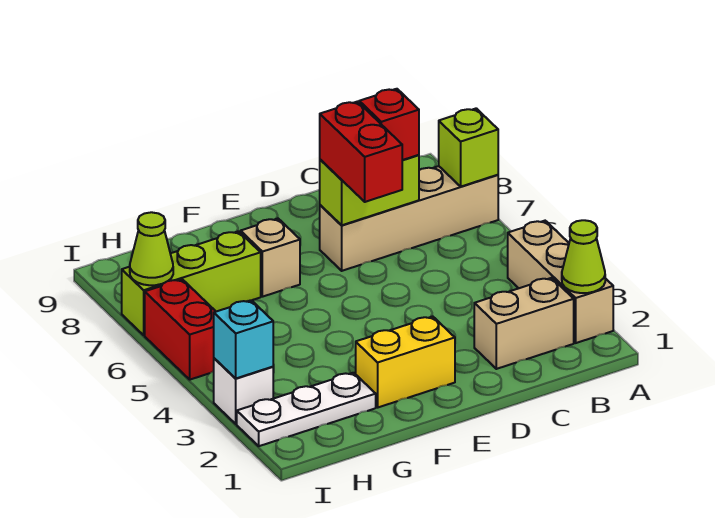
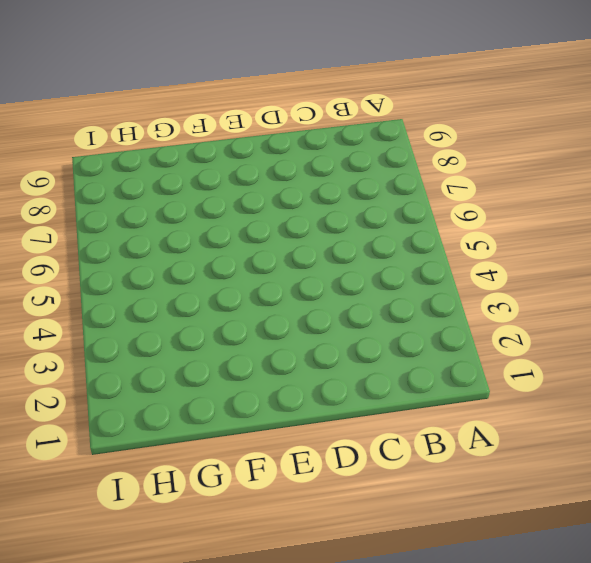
none -> tan brick A2:A4 level 1
none -> tan brick A7:D7 level 1
none -> tan brick B2:C2 level 1

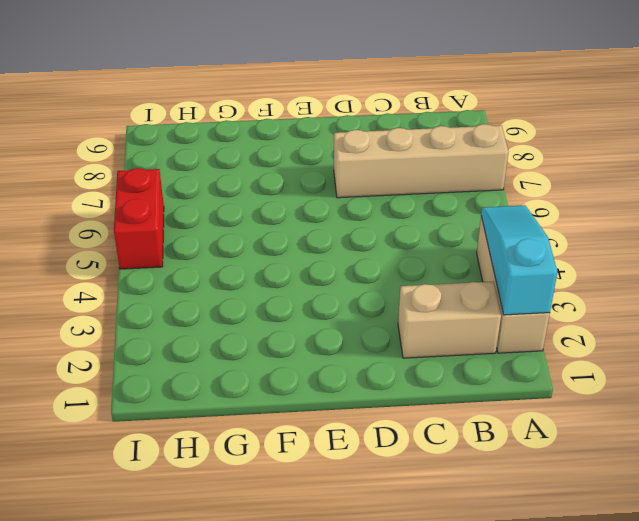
cyan slope A2:A4 level 2 top 2 -> lime cone A2 level 2
none -> yellow brick E2:F2 level 1
none -> tan brick F7 level 1
none -> white plate G2:I2 level 1

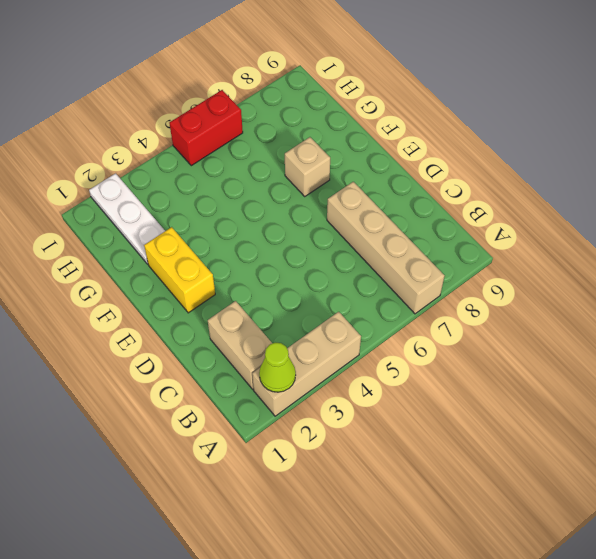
none -> lime brick G7:I7 level 1
none -> white brick I3 level 1
none -> lime brick A7 level 2

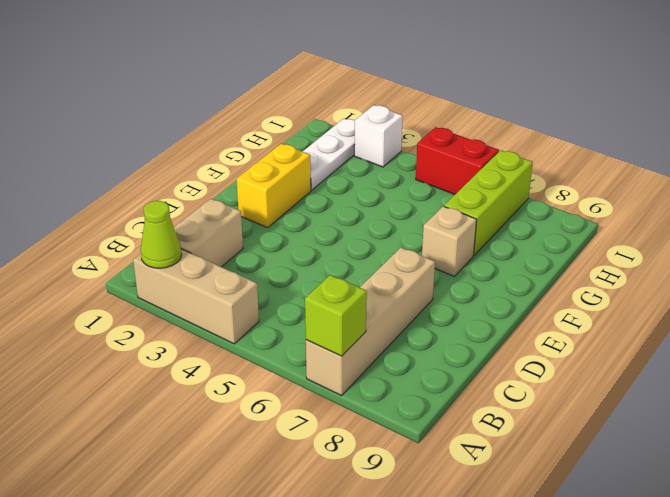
none -> lime brick C7:D7 level 2
none -> cyan brick I3 level 2
none -> lime cone I7 level 2

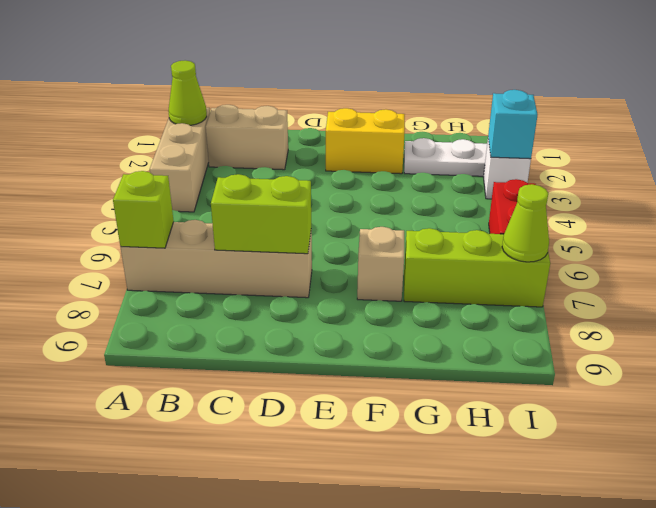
none -> red brick C7 level 3
none -> red brick D6:D7 level 3

